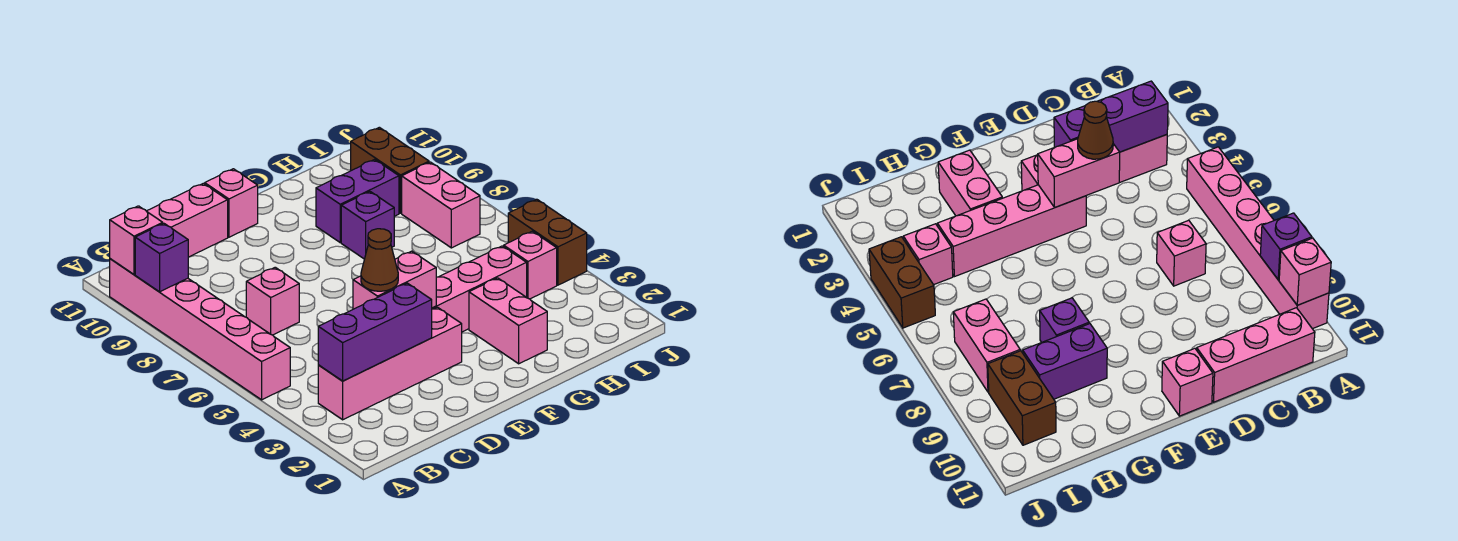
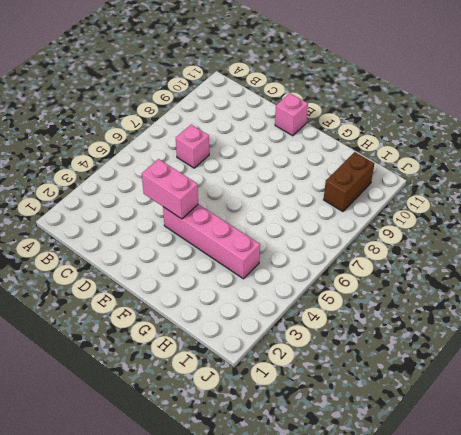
none -> pink brick A5:A10 level 1
none -> pink brick B3:E3 level 1
none -> pink brick B11:D11 level 1

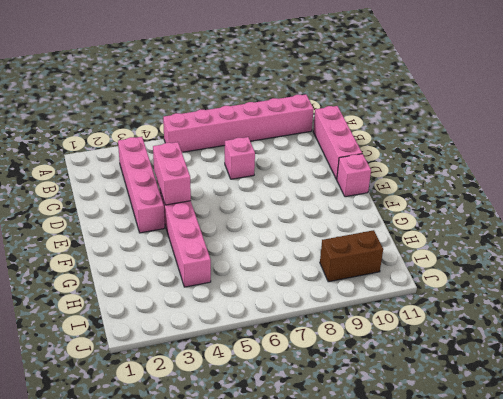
none -> pink brick G2:G3 level 1
none -> purple brick G8 level 1
none -> purple brick G9:H9 level 1

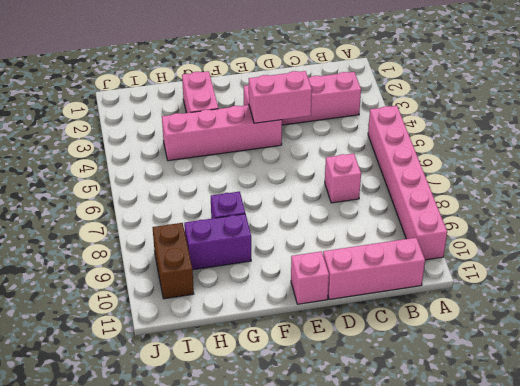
none -> pink brick I4 level 1
none -> pink brick I7:I8 level 1
none -> brown brick J4:J5 level 1

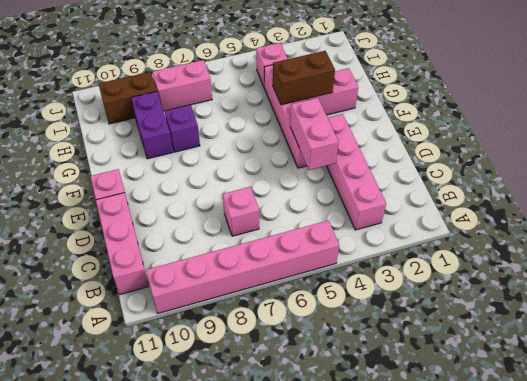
brown brick G3:G4 level 2 -> brown brick J4:J5 level 1
none -> purple brick A9 level 2
none -> pink brick A10 level 2
none -> purple brick B3:D3 level 2

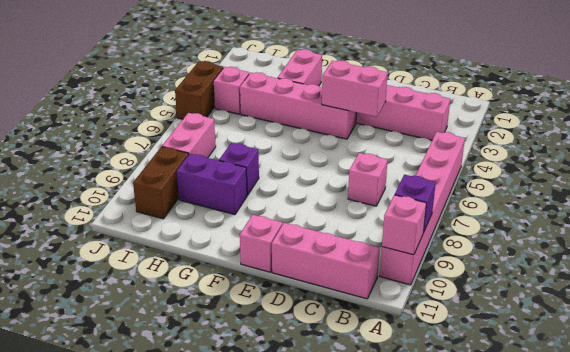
none -> purple brick B3:D3 level 2
none -> brown cone D4 level 3

